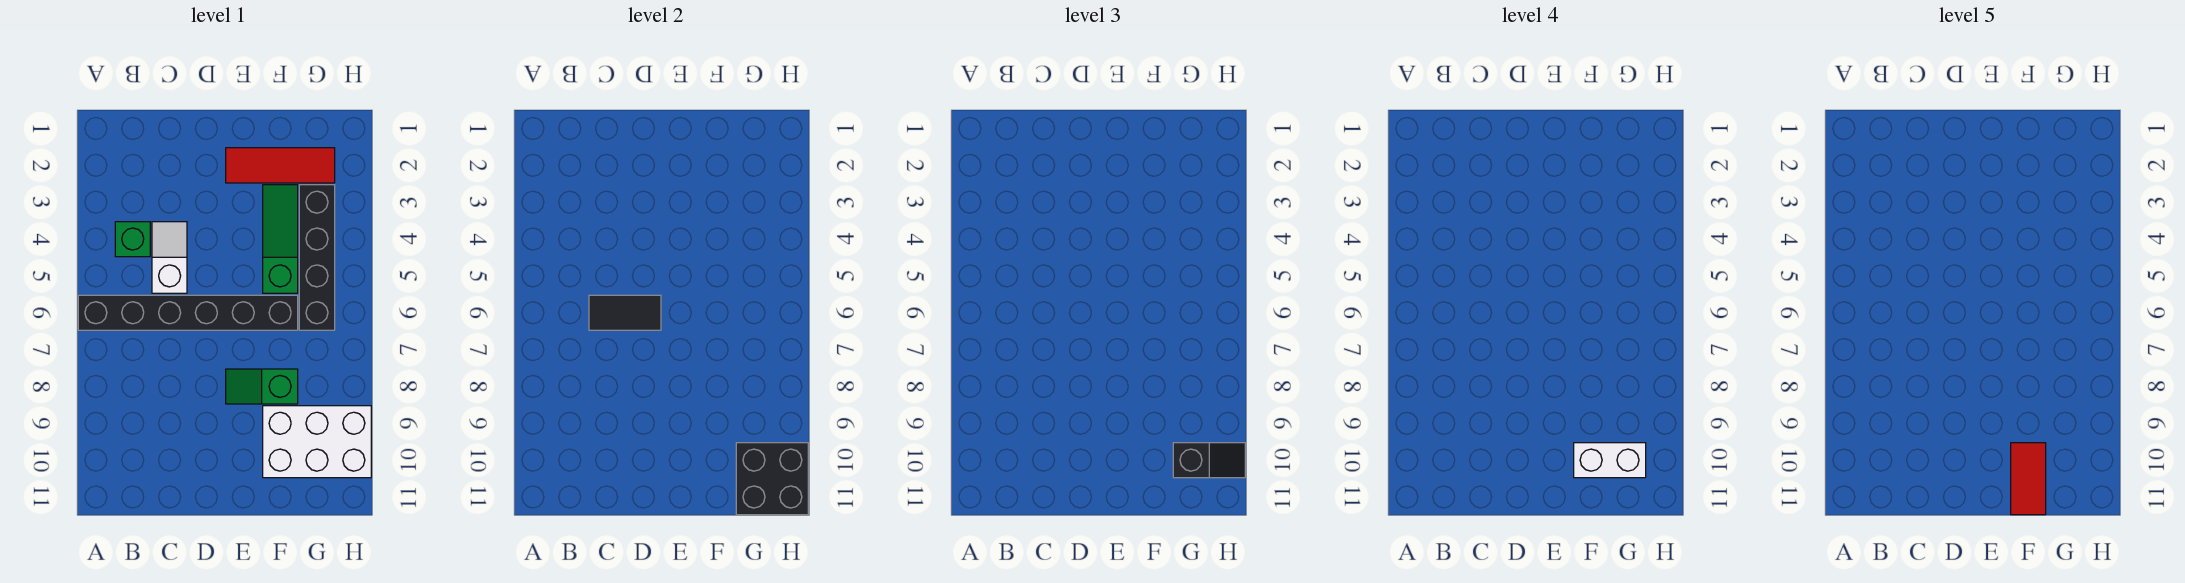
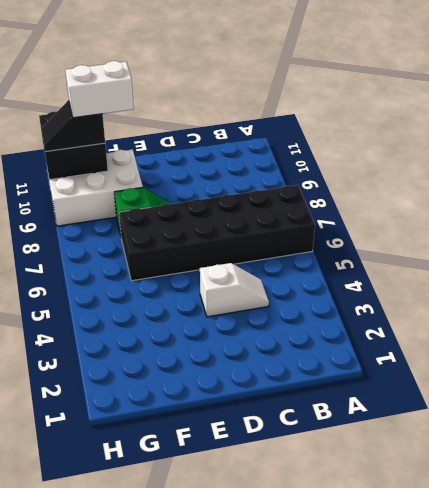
black brick A6:F7 level 1 -> black brick A6:F6 level 1
white slope C4:D4 level 1 top D -> white slope C4:C5 level 1 top 5
none -> green brick B4 level 1
none -> red tile E2:G2 level 1
none -> green slope F3:F5 level 1 top 5

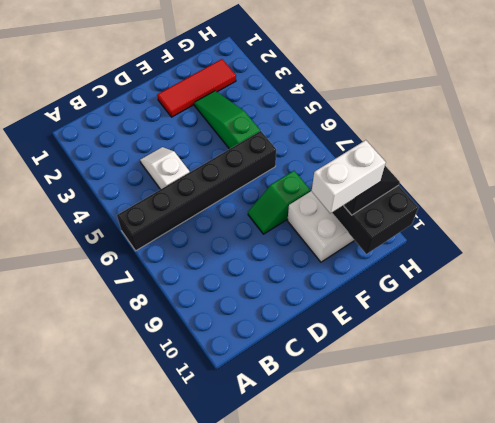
none -> green brick B4 level 1
none -> black brick G3:G6 level 1
none -> black tile C6:D6 level 2

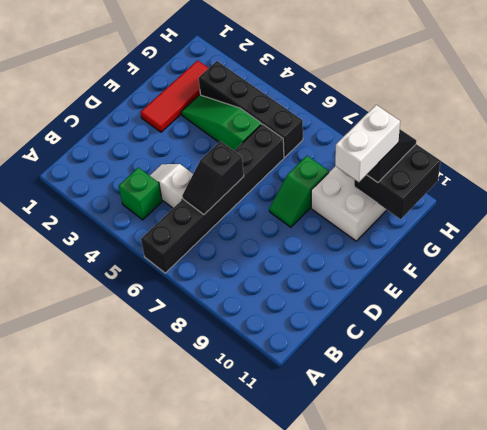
black slope C6:D6 level 2 top D -> black tile C6:D6 level 2
none -> red tile F10:F11 level 5

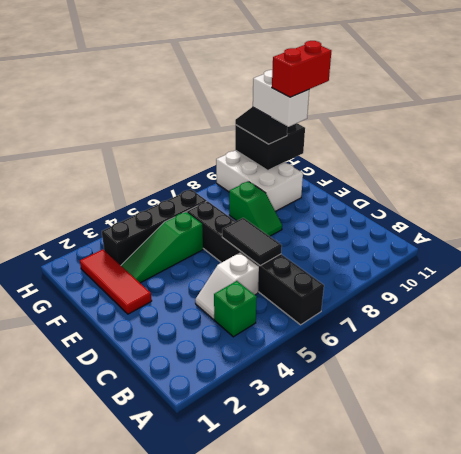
red brick F10:F11 level 5 -> red tile F10:F11 level 5

